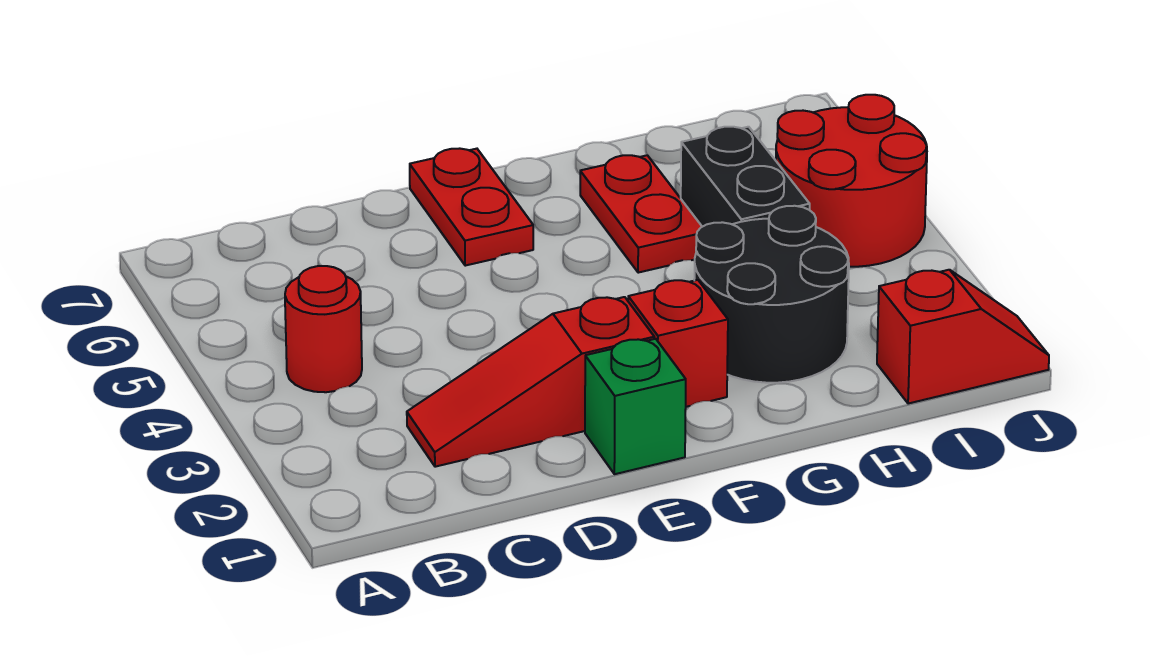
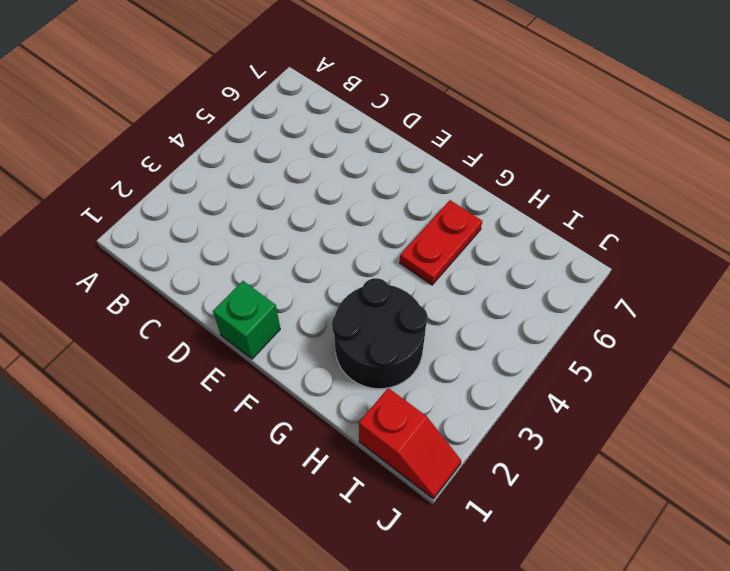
none -> red round brick B4 level 1
none -> red slope C2:E2 level 1 top E

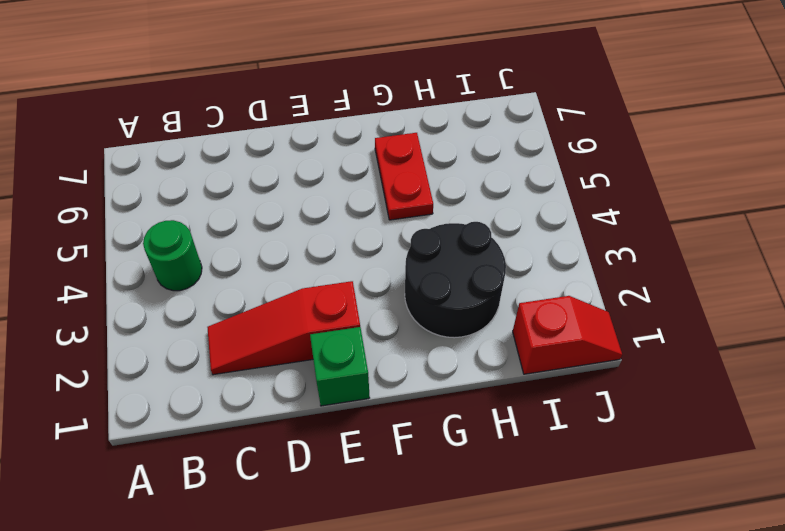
green round brick B4 level 1 -> red round brick B4 level 1
none -> red plate E6:E7 level 1
none -> red brick F2 level 1

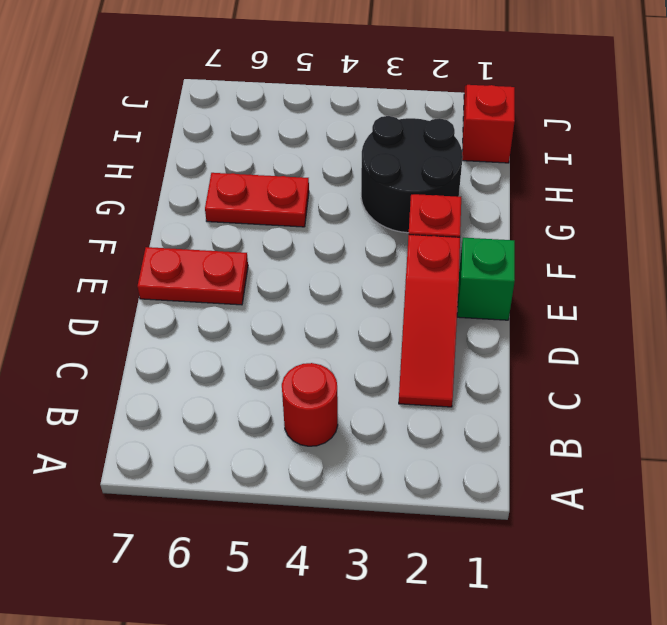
none -> black brick H4:H5 level 1
none -> red round brick I4:J5 level 1

